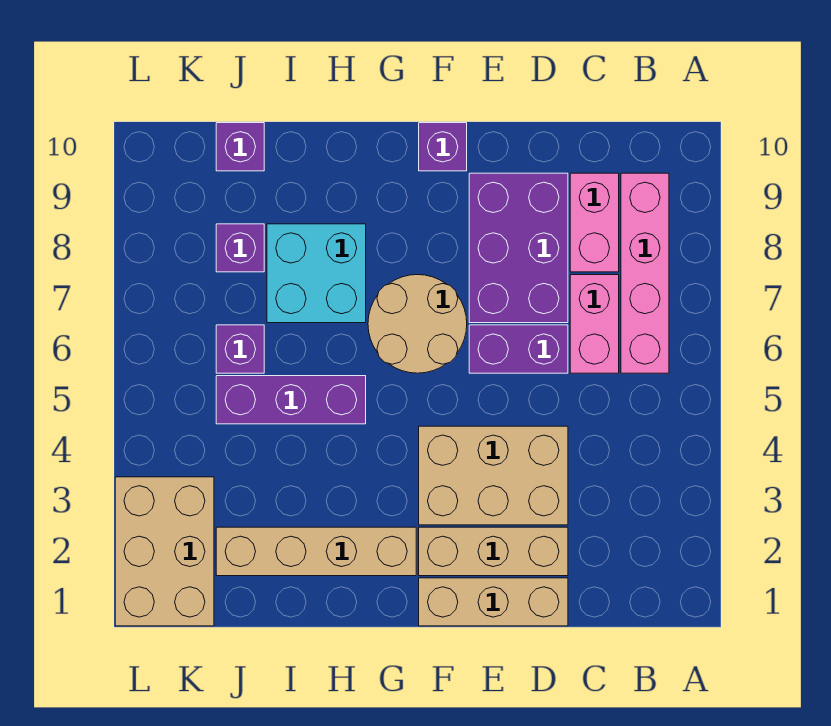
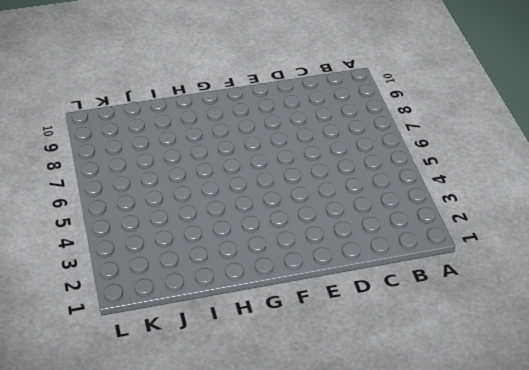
none -> pink brick B6:B9 level 1
none -> pink brick C6:C7 level 1
none -> pink brick C8:C9 level 1

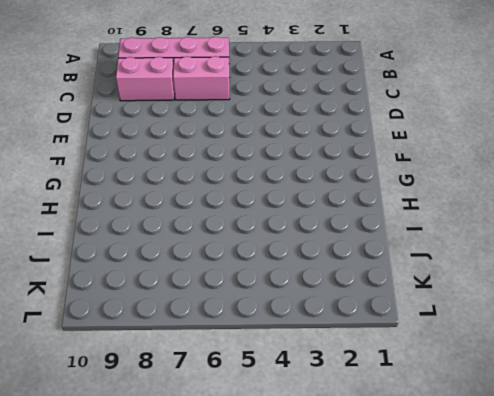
none -> tan brick D1:F1 level 1
none -> tan brick D2:F2 level 1
none -> tan brick D3:F4 level 1

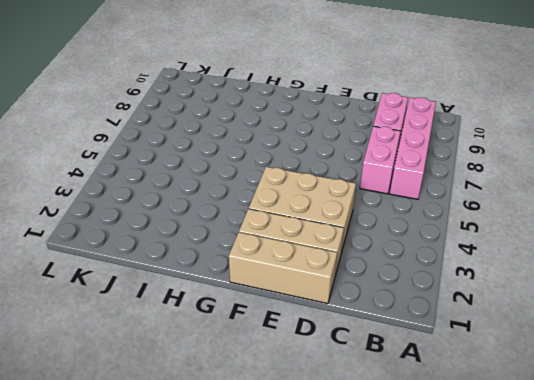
none -> purple brick D6:E6 level 1
none -> purple brick D7:E9 level 1
none -> tan round brick F6:G7 level 1

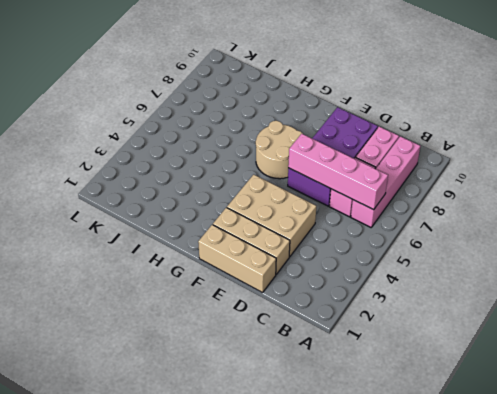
pink brick B6:E6 level 2 -> none
none -> purple brick F10 level 1
none -> tan brick G2:J2 level 1
none -> purple brick H5:J5 level 1

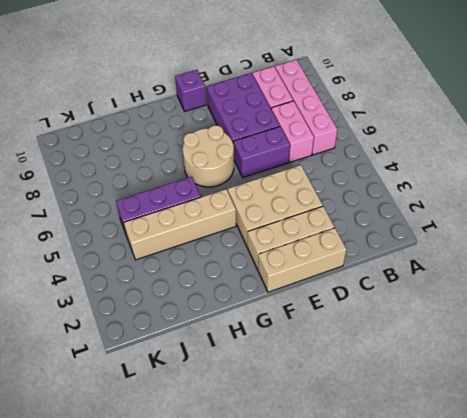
tan brick G4:J4 level 1 -> tan brick G2:J2 level 1
none -> cyan brick H7:I8 level 1
none -> purple brick J6 level 1
none -> purple brick J8 level 1

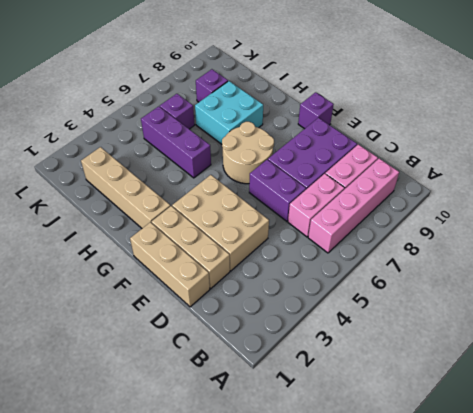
none -> purple brick J10 level 1
none -> tan brick K1:L3 level 1

